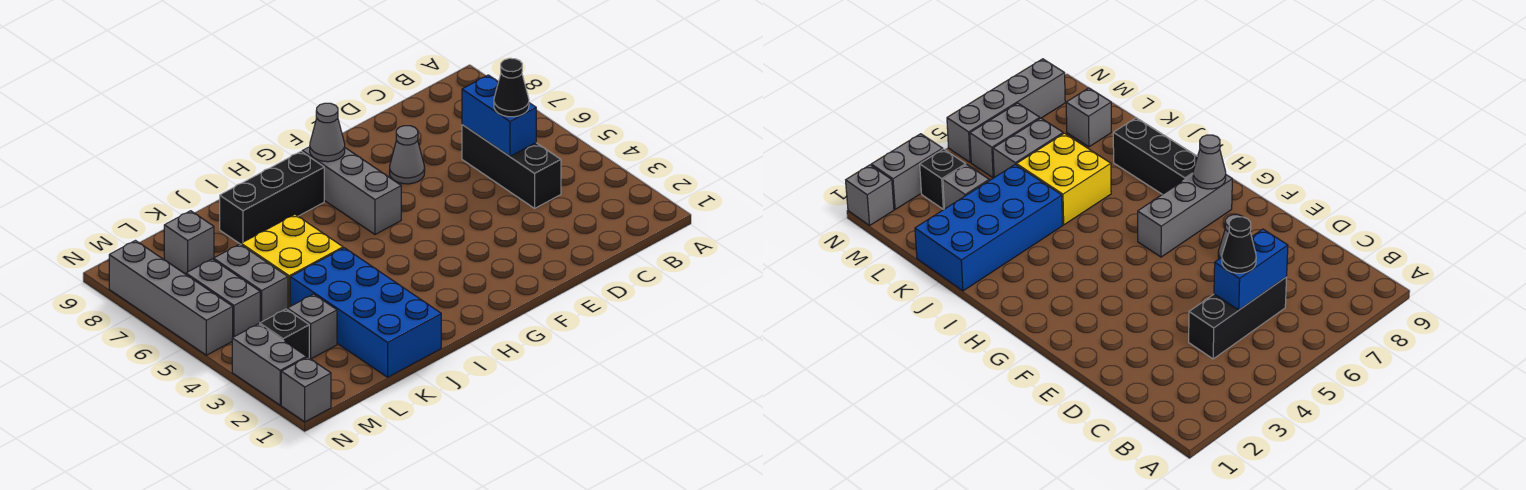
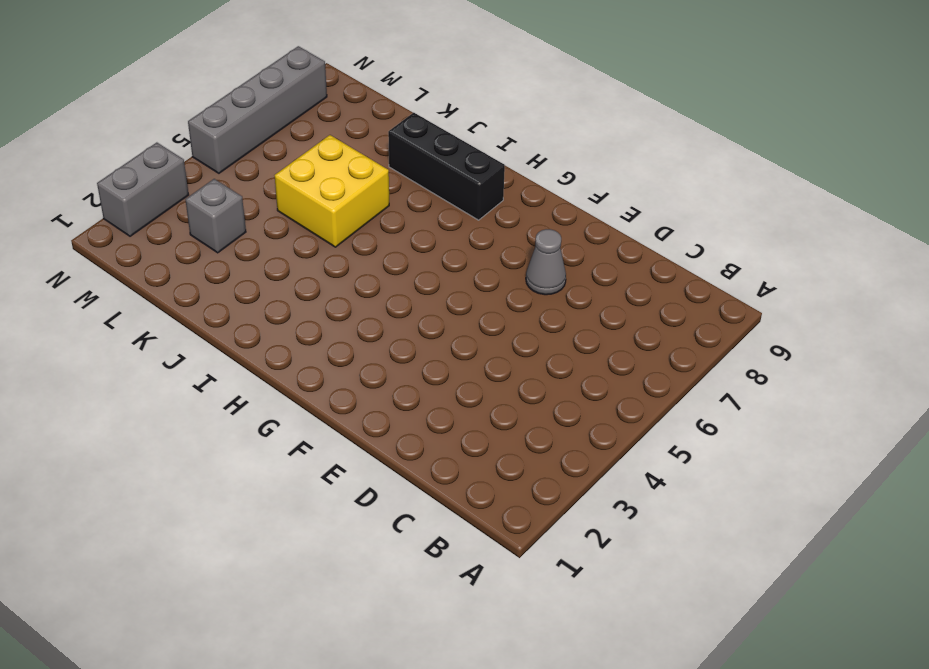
none -> black brick C4:C6 level 1
none -> grey brick G6:G8 level 1
none -> blue brick J1:K4 level 1

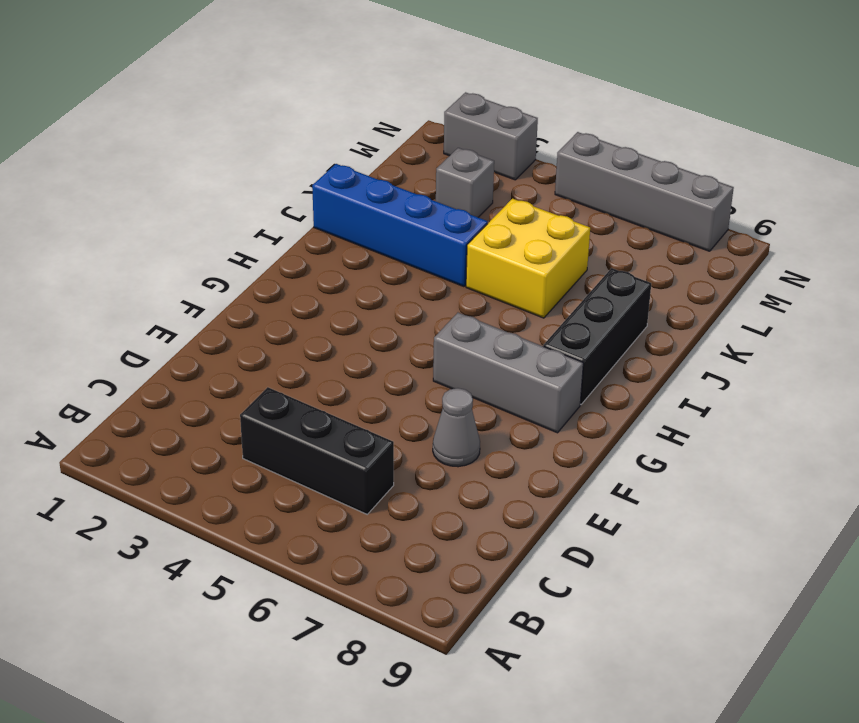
blue brick J1:J4 level 1 -> blue brick J1:K4 level 1
none -> grey brick L5:L6 level 1
none -> grey brick L8 level 1
none -> black brick M3 level 1

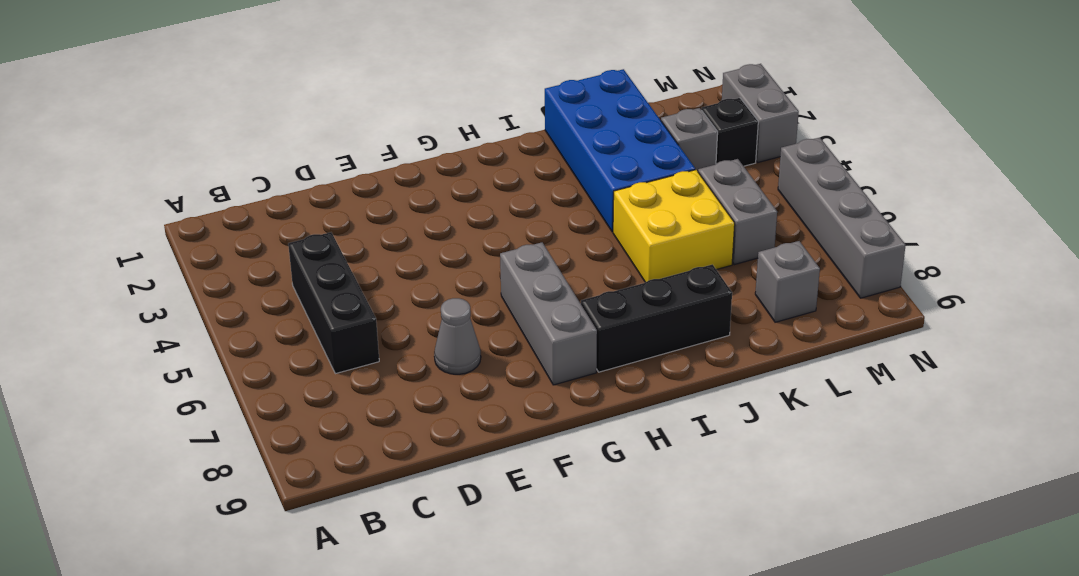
none -> grey brick M5:M6 level 1
none -> grey brick N1 level 1
none -> blue brick C5:C6 level 2

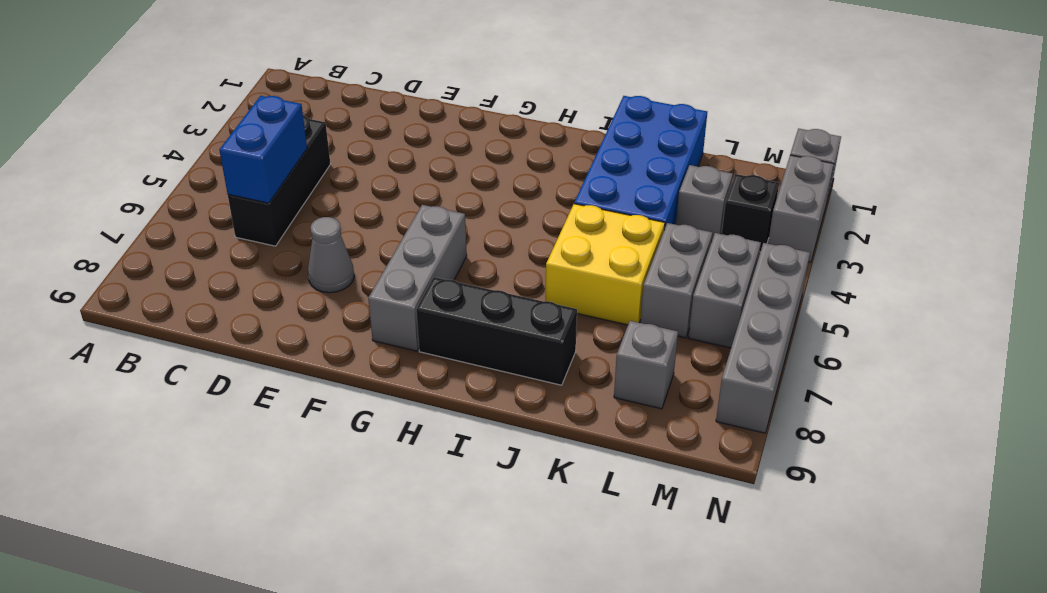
none -> grey cone G8 level 2
none -> black cone C5 level 3

